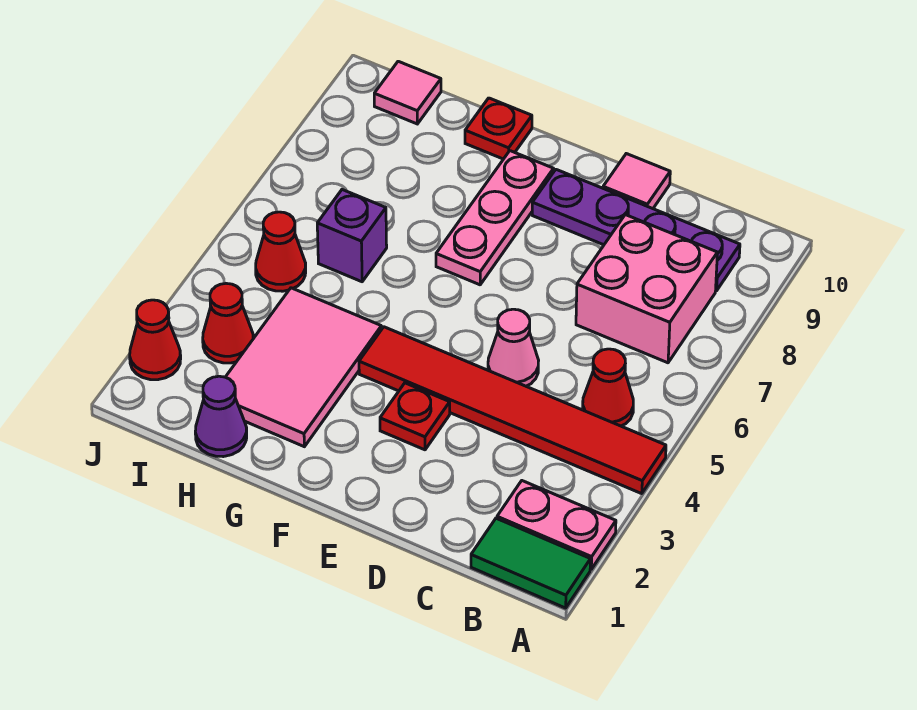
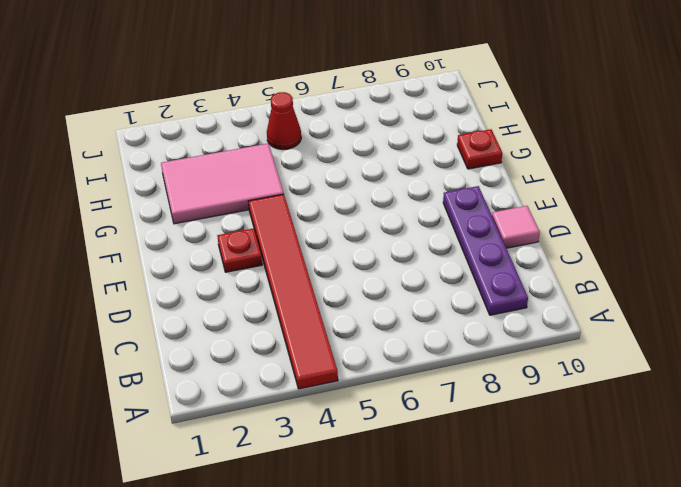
none -> green tile A1:B1 level 1
none -> pink plate A2:B2 level 1
none -> red cone B5 level 1

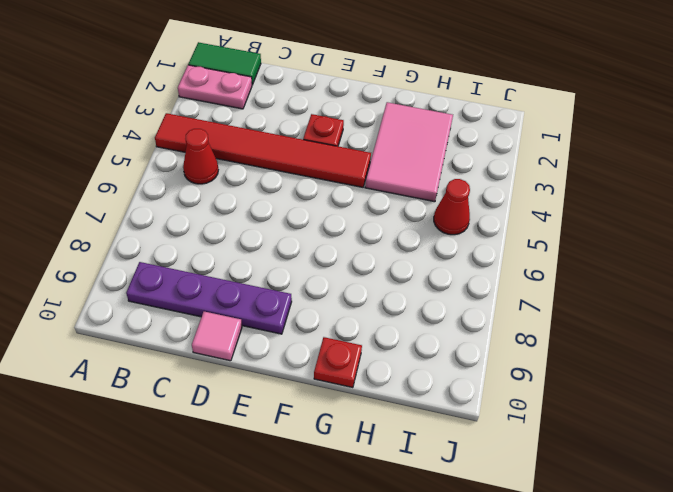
none -> pink brick B7:C8 level 1
none -> pink cone D5 level 1
none -> pink plate F7:F9 level 1

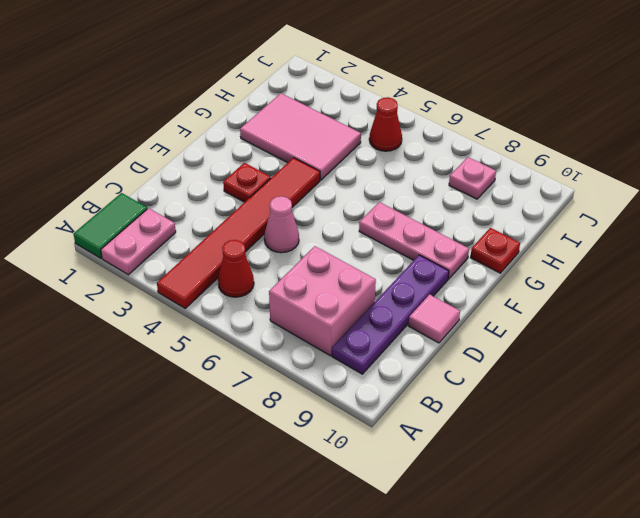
pink plate I8 level 1 -> none
none -> purple cone H1 level 1
none -> purple brick H6 level 1
none -> red cone I3 level 1

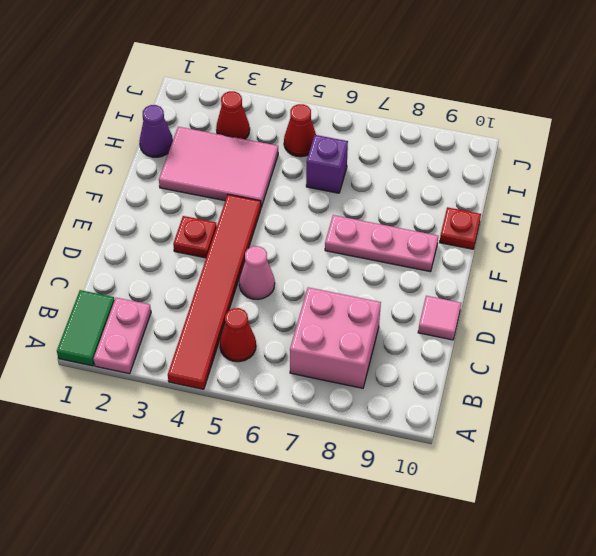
none -> purple plate B9:E9 level 1
none -> pink tile I10 level 1
none -> red cone J2 level 1

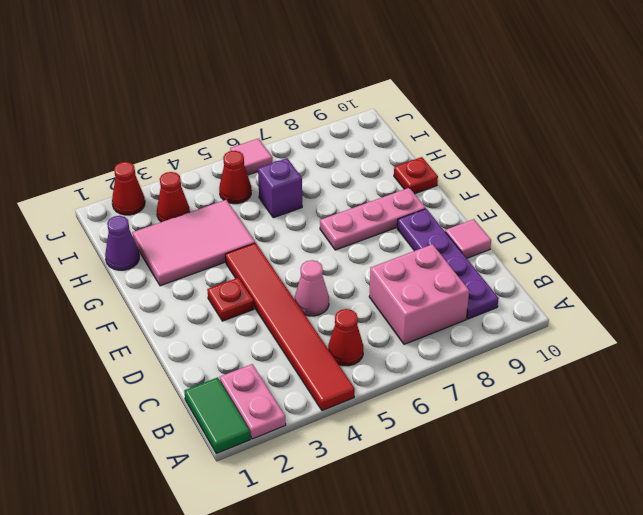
pink tile J6 level 1 -> pink tile I10 level 1

